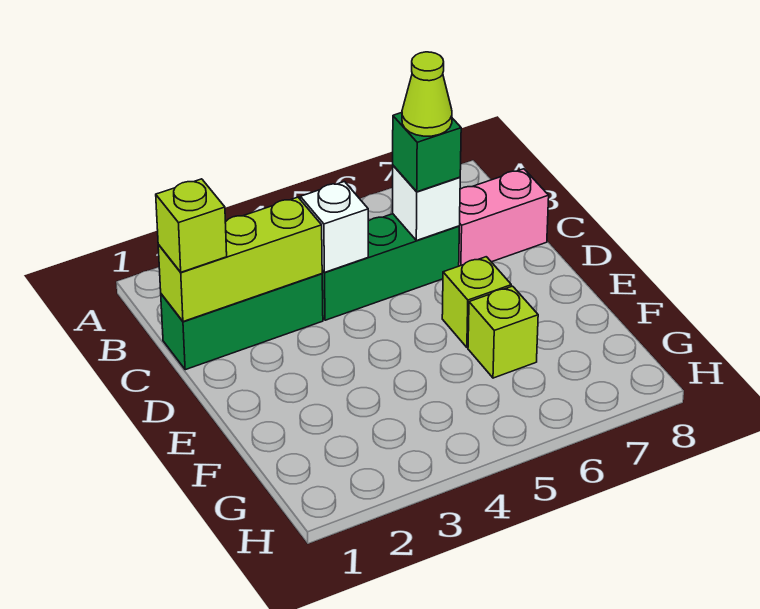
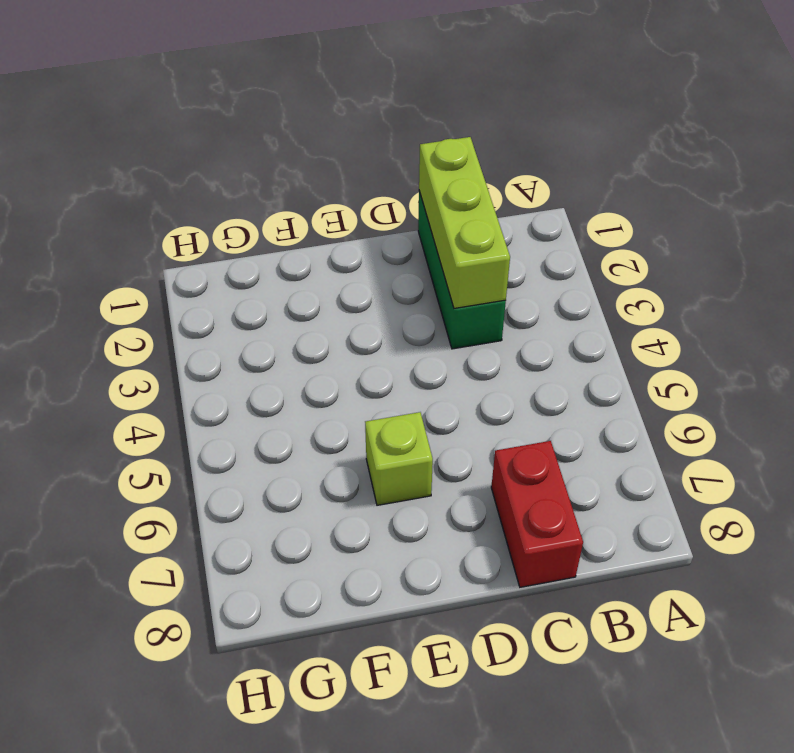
red brick C7:C8 level 1 -> pink brick C7:C8 level 1
none -> green brick C4:C6 level 1
none -> lime brick F6 level 1

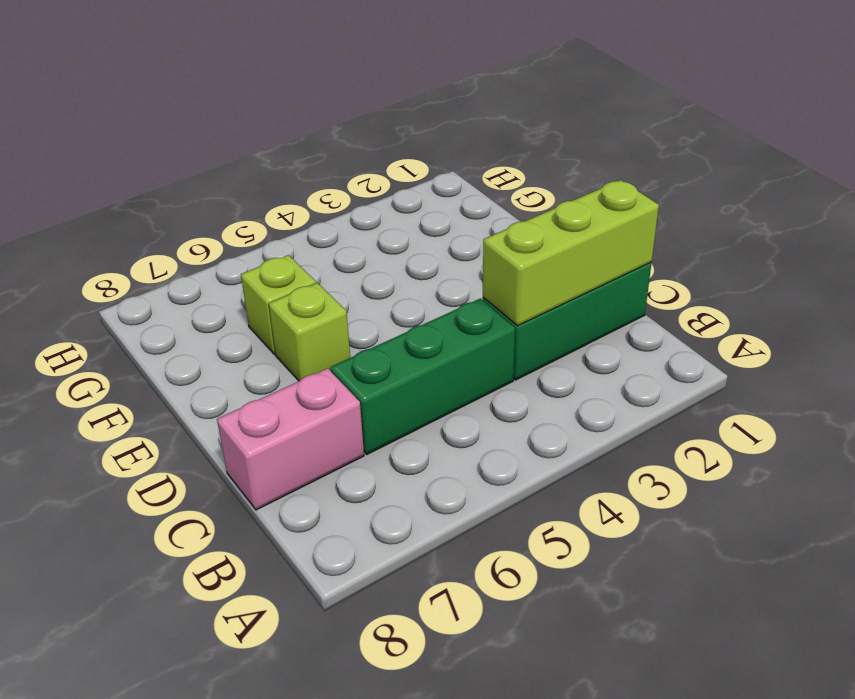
none -> white brick C4 level 2
none -> white brick C6 level 2

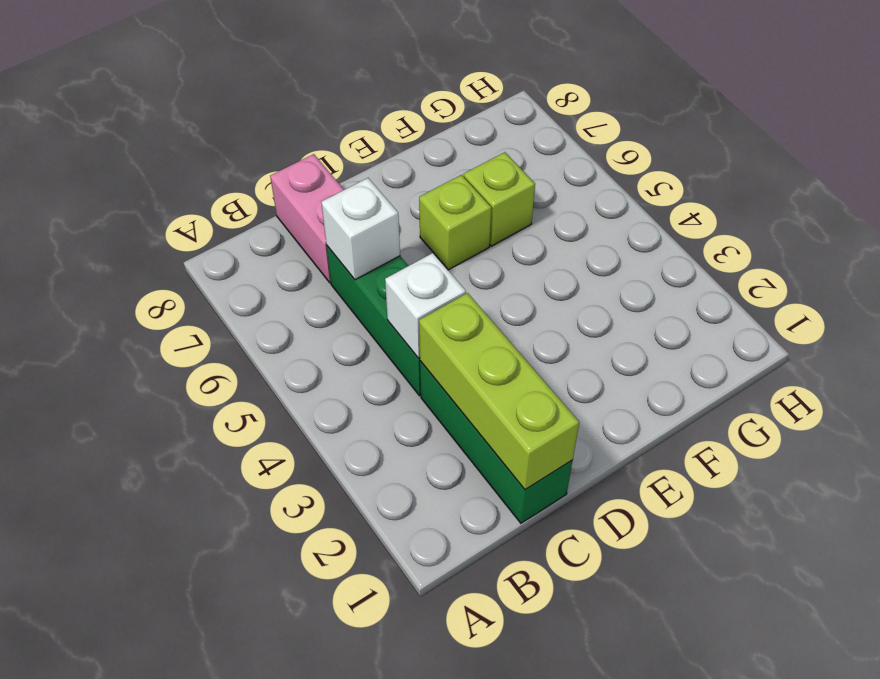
none -> lime brick C1 level 3
none -> green brick C6 level 3

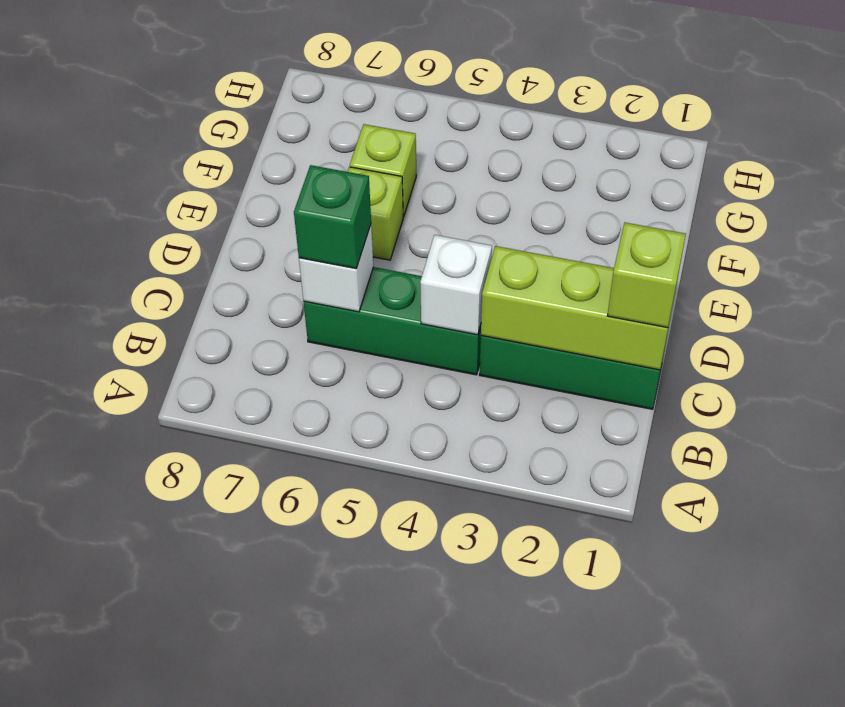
none -> pink brick C7:C8 level 1
none -> lime cone C6 level 4

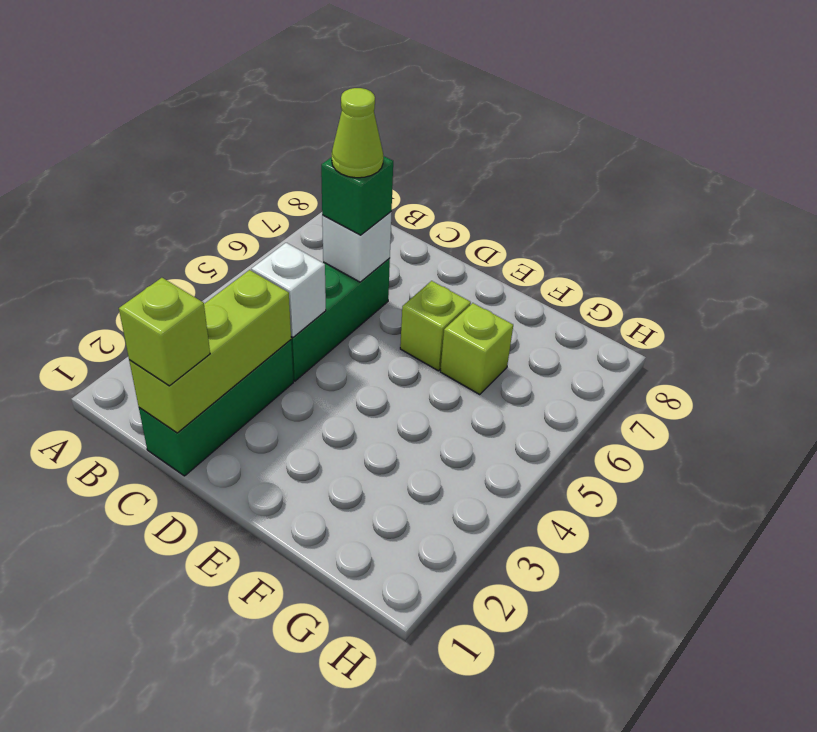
none -> pink brick C7:C8 level 1

